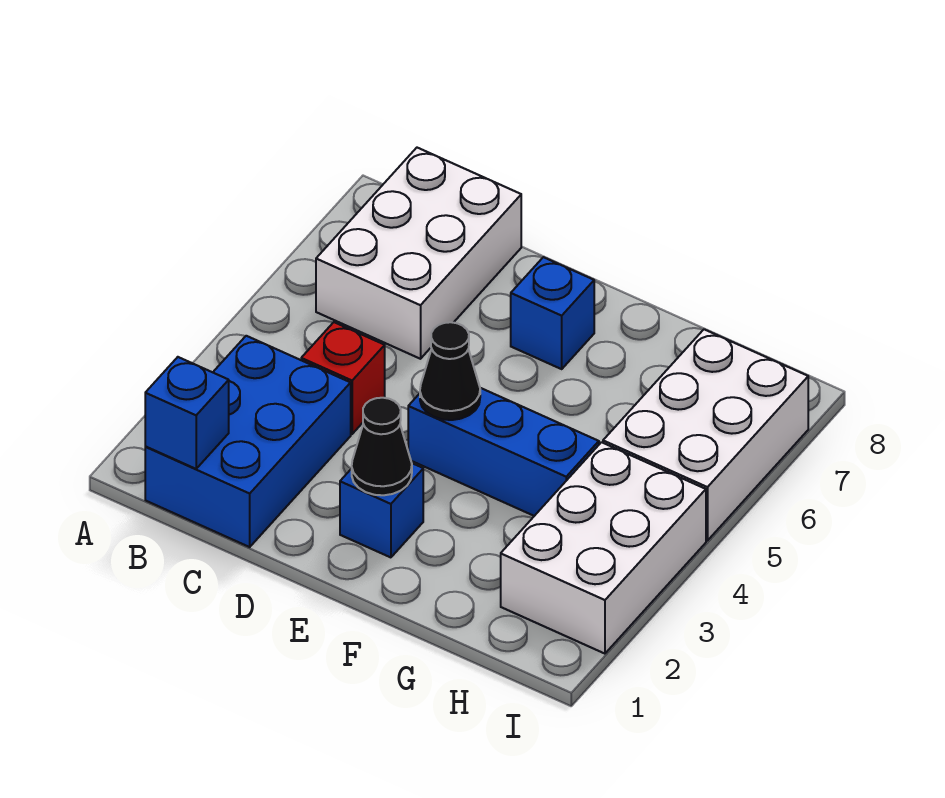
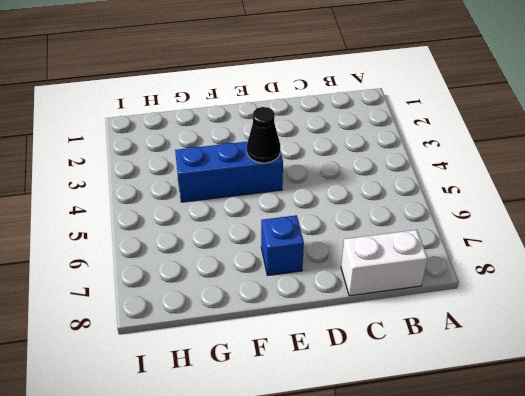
white brick B8:C8 level 1 -> white brick B6:C8 level 1
none -> blue brick B1:C3 level 1
none -> red brick C4 level 1

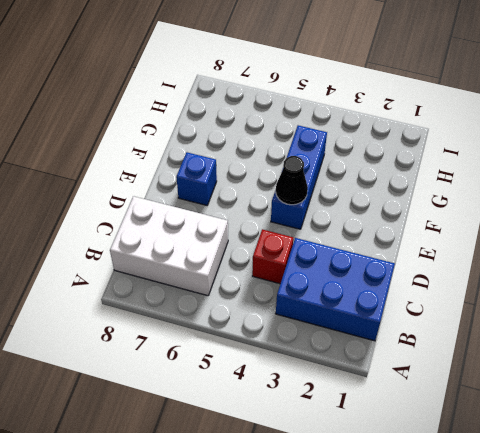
none -> blue brick E2 level 1
none -> white brick H2:I4 level 1

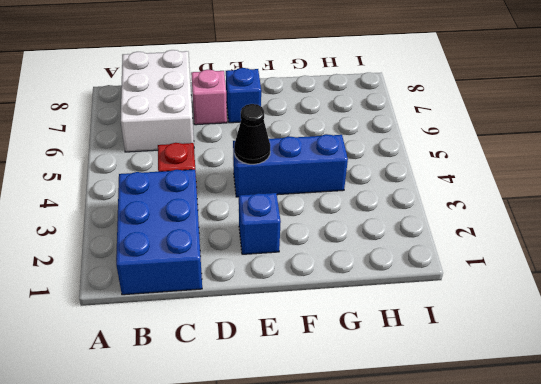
pink brick D7 level 1 -> none
none -> white brick H2:I4 level 1
none -> white brick H5:I7 level 1

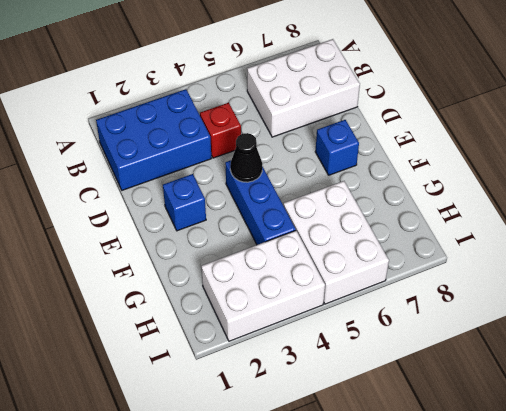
white brick G5:I6 level 1 -> white brick H5:I7 level 1
none -> blue brick B1 level 2
none -> black cone E2 level 2

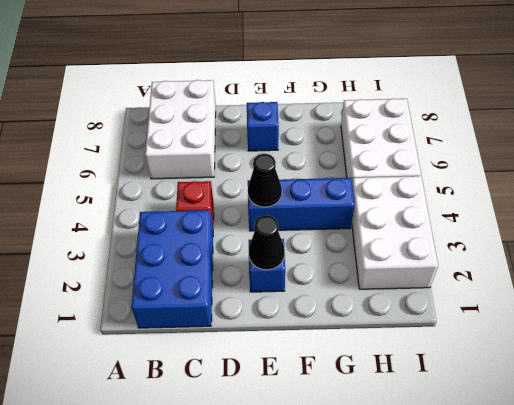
none -> blue brick B1 level 2

